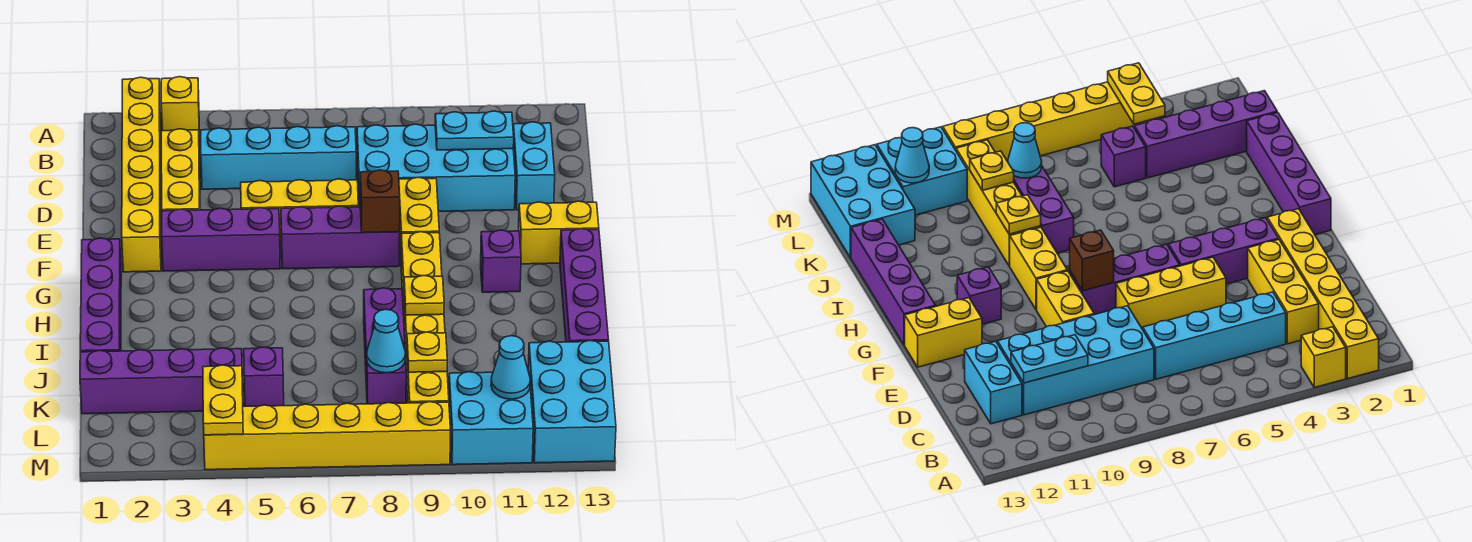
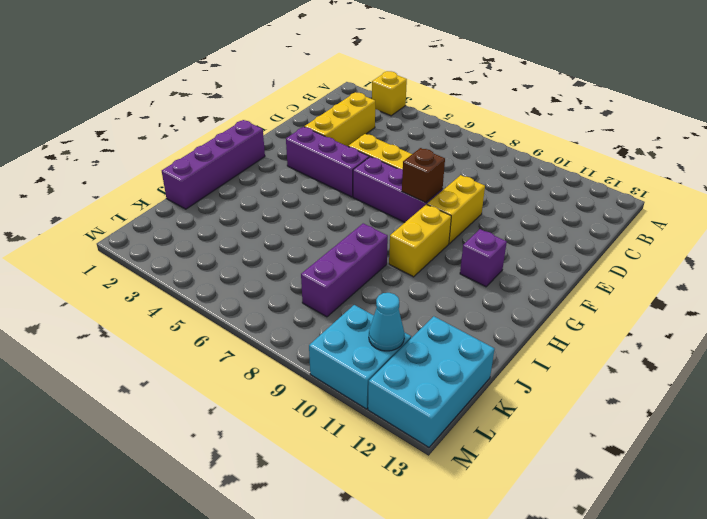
none -> yellow brick A2:F2 level 1
none -> cyan brick C4:C7 level 1
none -> cyan brick C8:D11 level 1

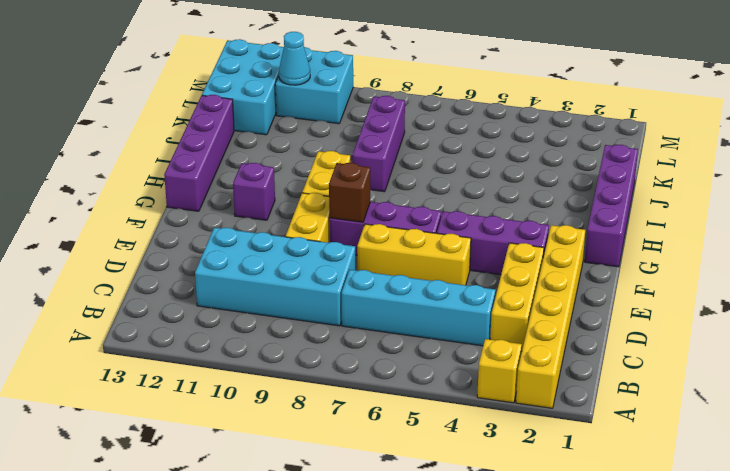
none -> cyan brick C12:D12 level 1
none -> yellow brick F12:F13 level 1
none -> yellow brick I9:L9 level 1

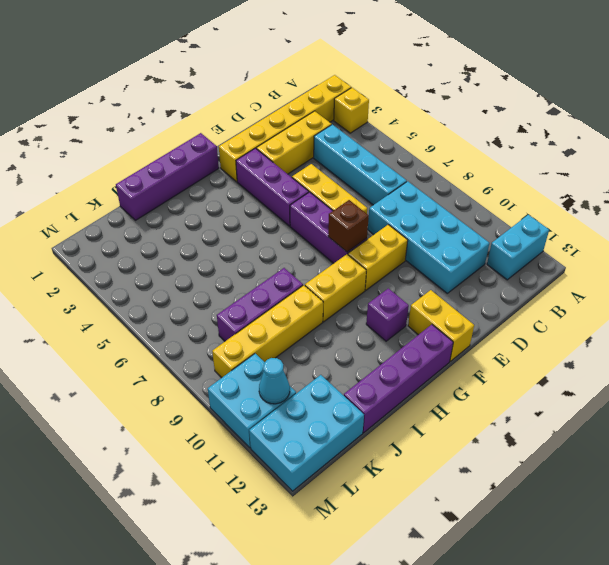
cyan brick A12:B12 level 1 -> cyan brick C12:D12 level 1
none -> purple brick K1:K4 level 1
none -> purple brick K5 level 1
none -> yellow brick M4:M9 level 1

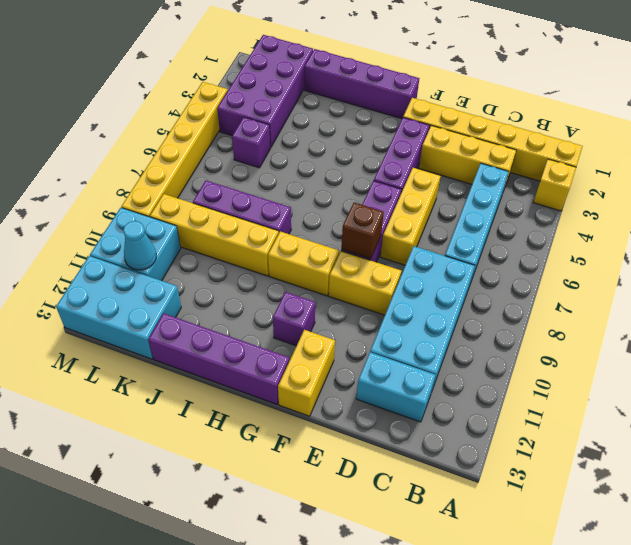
purple brick K1:L4 level 1 -> purple brick K1:K4 level 1
none -> cyan plate C10:C11 level 2
none -> yellow plate I9 level 2
none -> cyan cone K8 level 2

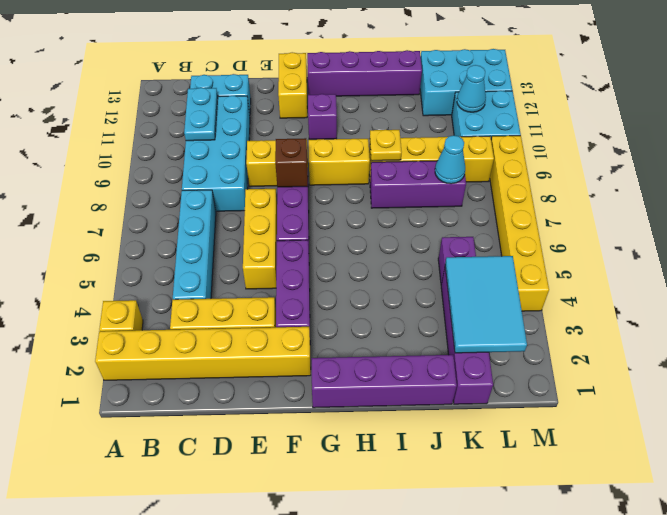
cyan tile K2:L4 level 2 -> yellow plate L4:M4 level 2
none -> yellow plate K9 level 2

